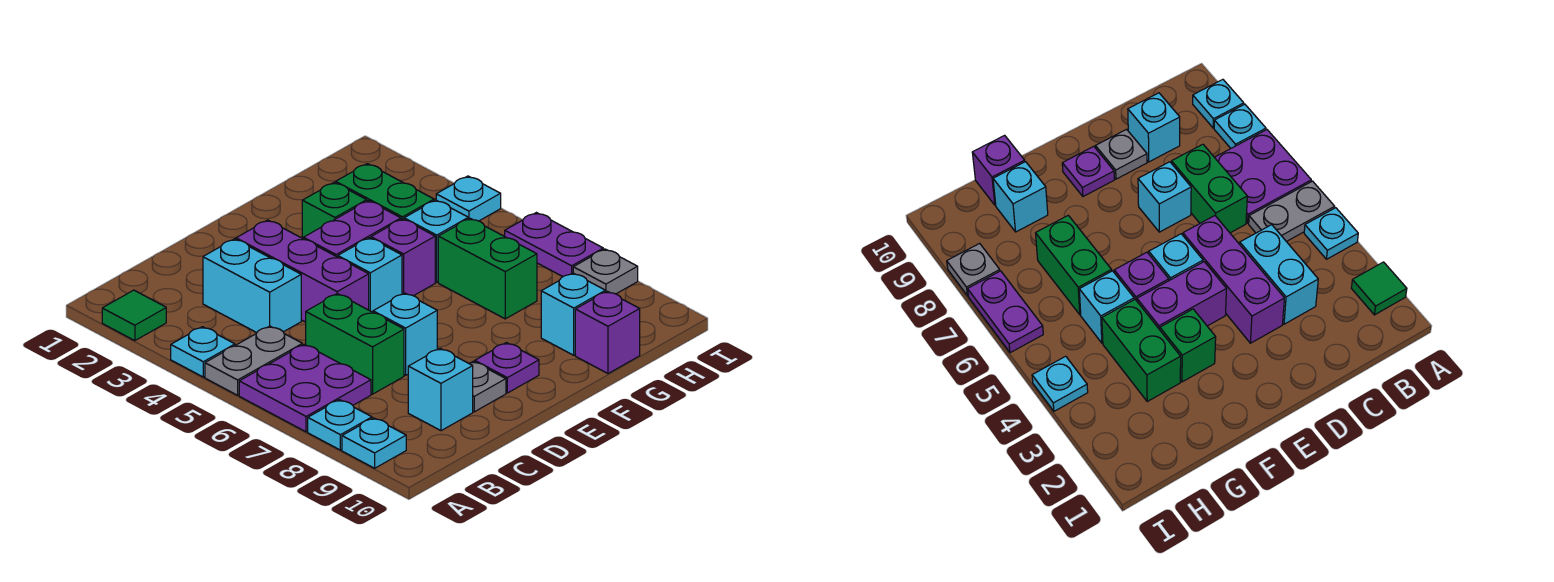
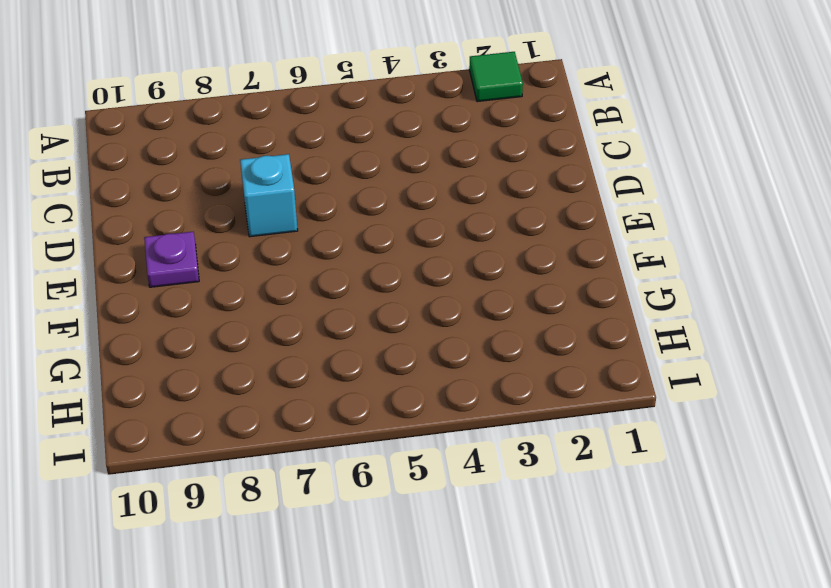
none -> cyan plate A4 level 1
none -> grey plate A5:B5 level 1
none -> purple plate A6:B7 level 1

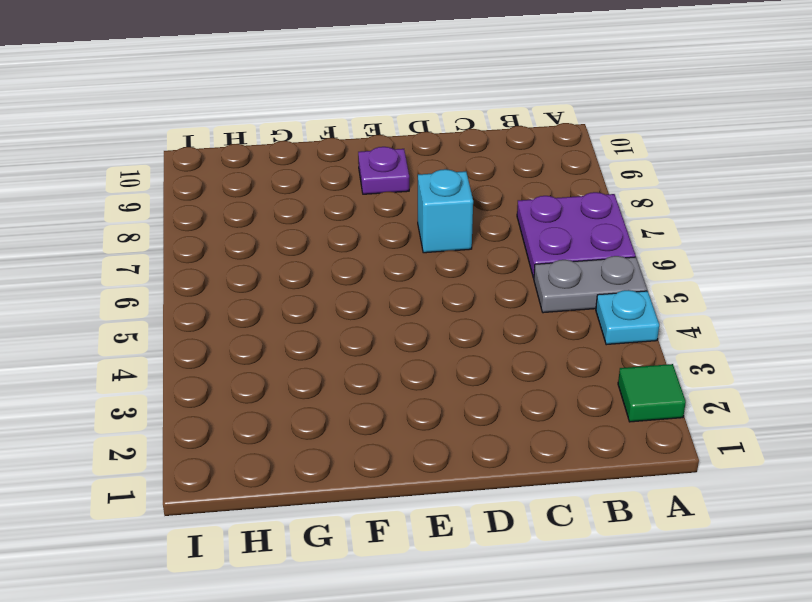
none -> cyan plate A8 level 1
none -> cyan plate A9 level 1
none -> cyan brick C3:C4 level 1

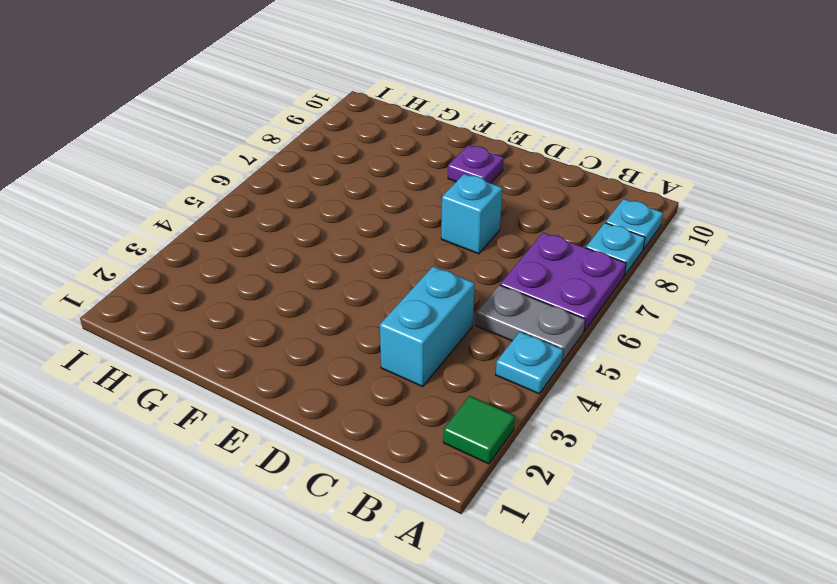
none -> green brick C6:C7 level 1
none -> cyan brick C9 level 1
none -> purple brick D3:D5 level 1

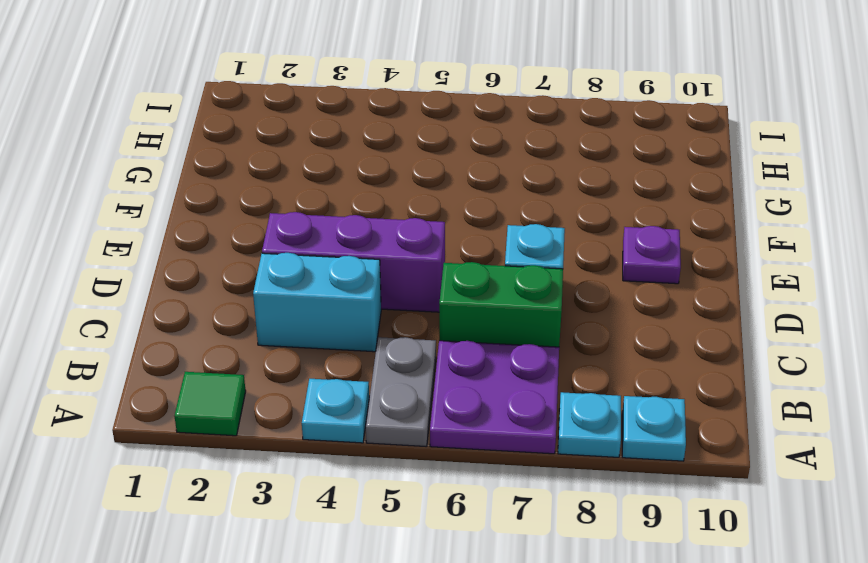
none -> cyan brick C9 level 1
none -> grey plate D9 level 1
none -> purple brick E4:F4 level 1

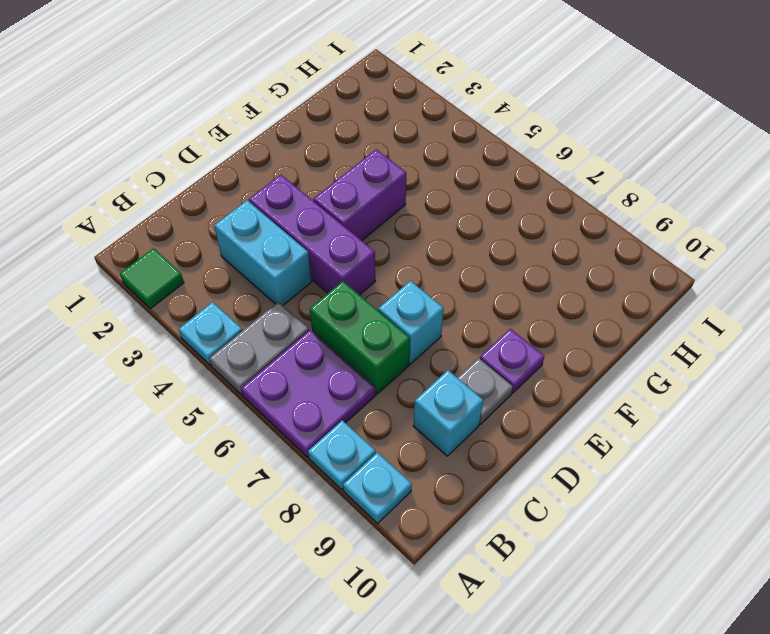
none -> cyan brick E5 level 1
none -> green brick F3 level 1
none -> purple brick F5 level 1

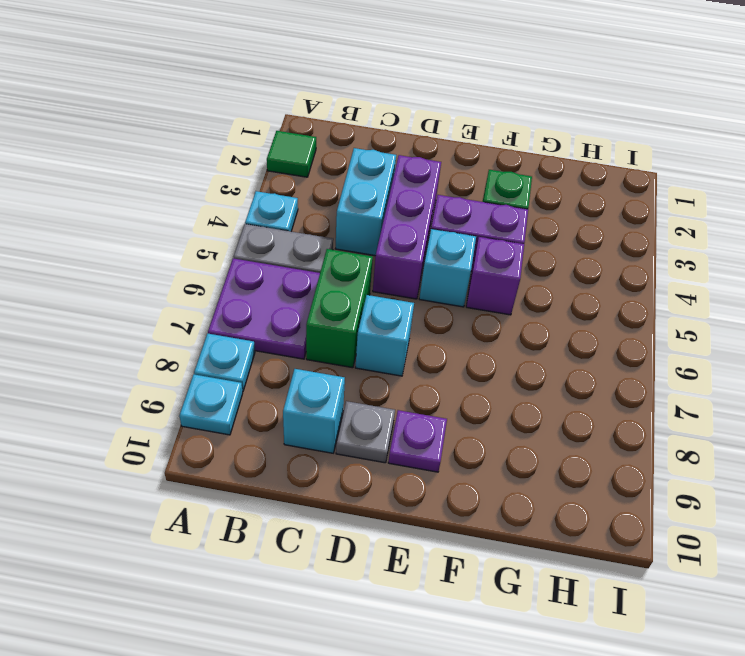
none -> green brick G3:G4 level 1
none -> cyan brick G5 level 1
none -> green brick G6:G7 level 1

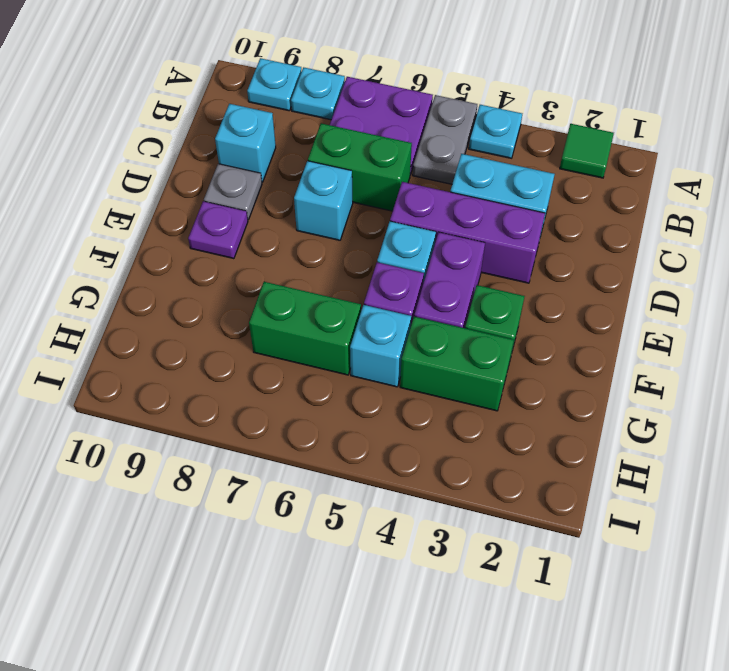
none -> cyan brick G9 level 1
none -> purple brick G10 level 1
none -> cyan plate I4 level 1

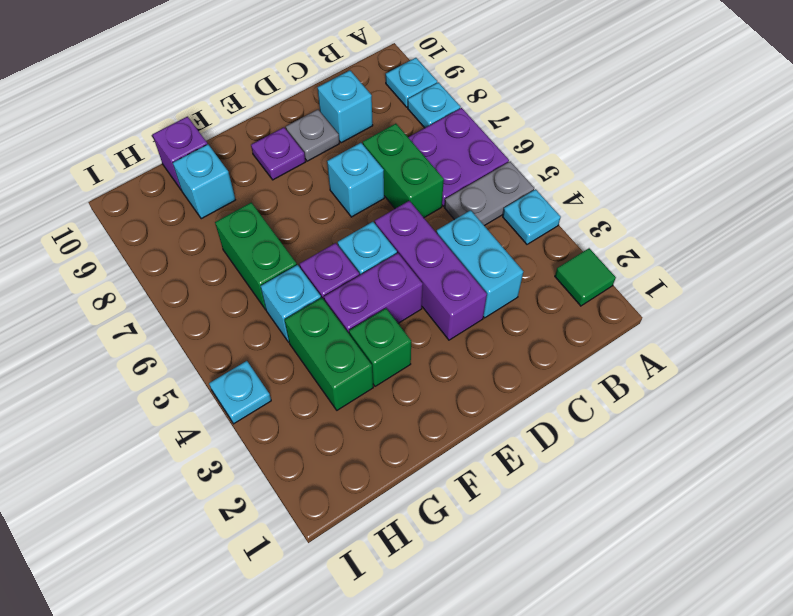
none -> purple plate I6:I7 level 1
none -> grey plate I8 level 1

